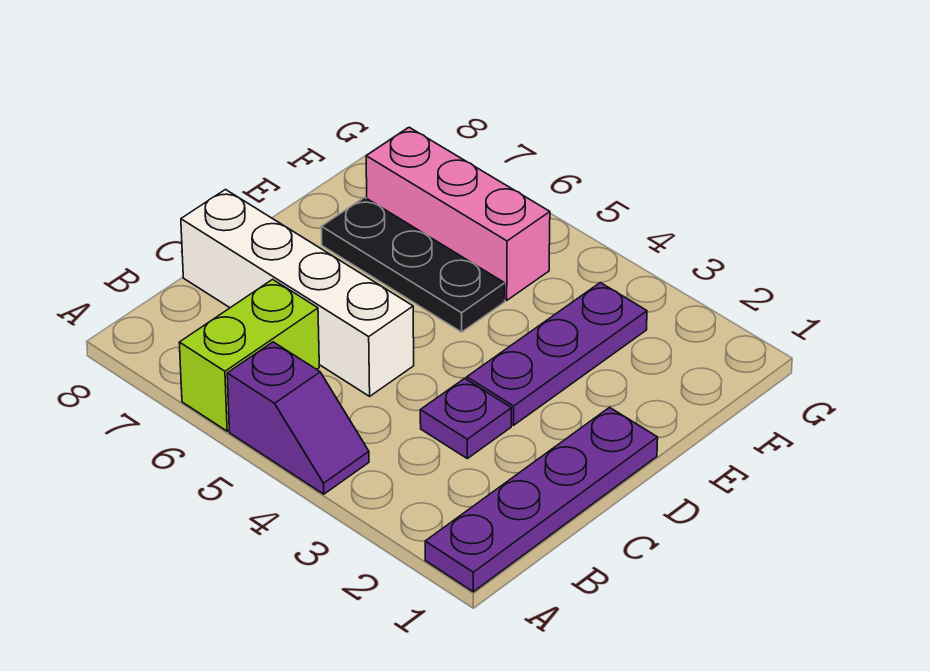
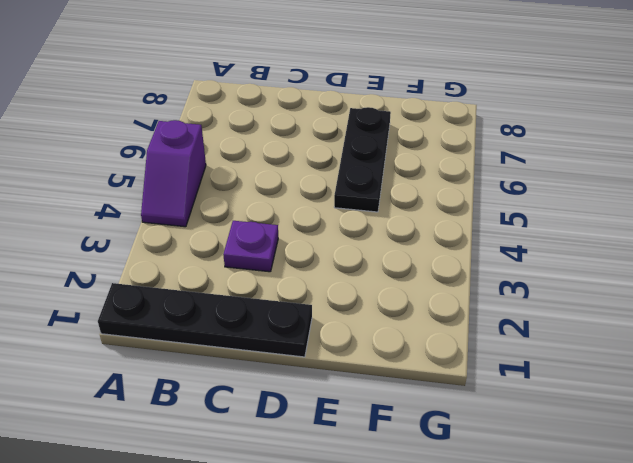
black plate A1:D1 level 1 -> purple plate A1:D1 level 1
none -> lime brick A6:B6 level 1
none -> white brick C5:C8 level 1

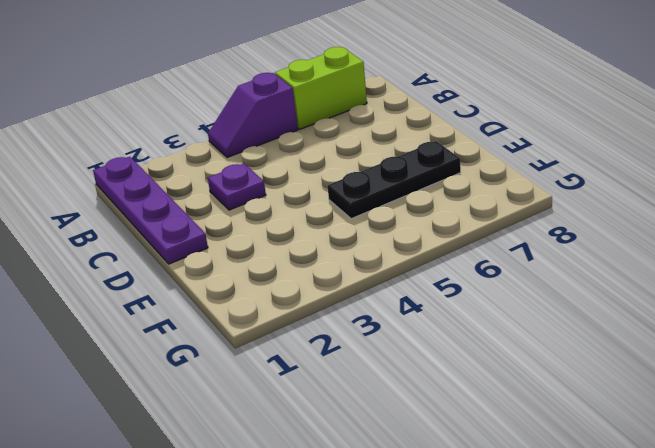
lime brick A6:A7 level 1 -> lime brick A6:B6 level 1
none -> white brick C5:C8 level 1
none -> purple plate D3:F3 level 1

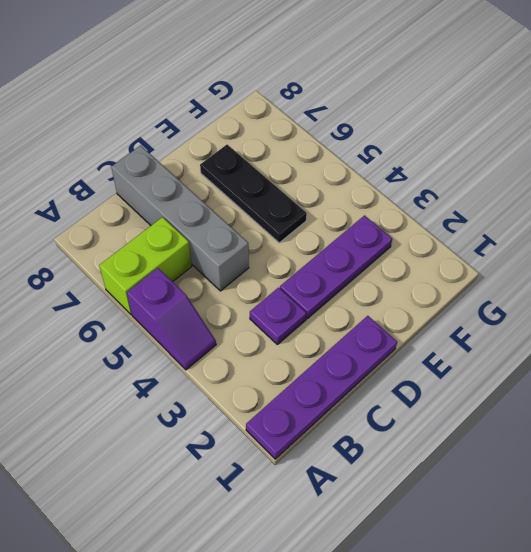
grey brick C5:C8 level 1 -> white brick C5:C8 level 1
none -> pink brick F5:F7 level 1

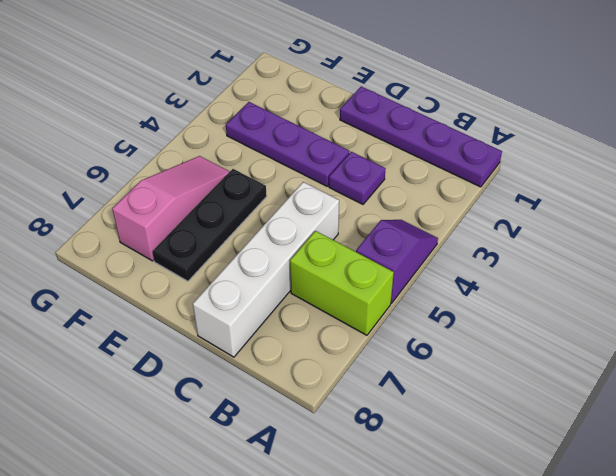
pink slope F5:F7 level 1 top 7 -> pink brick F5:F7 level 1

